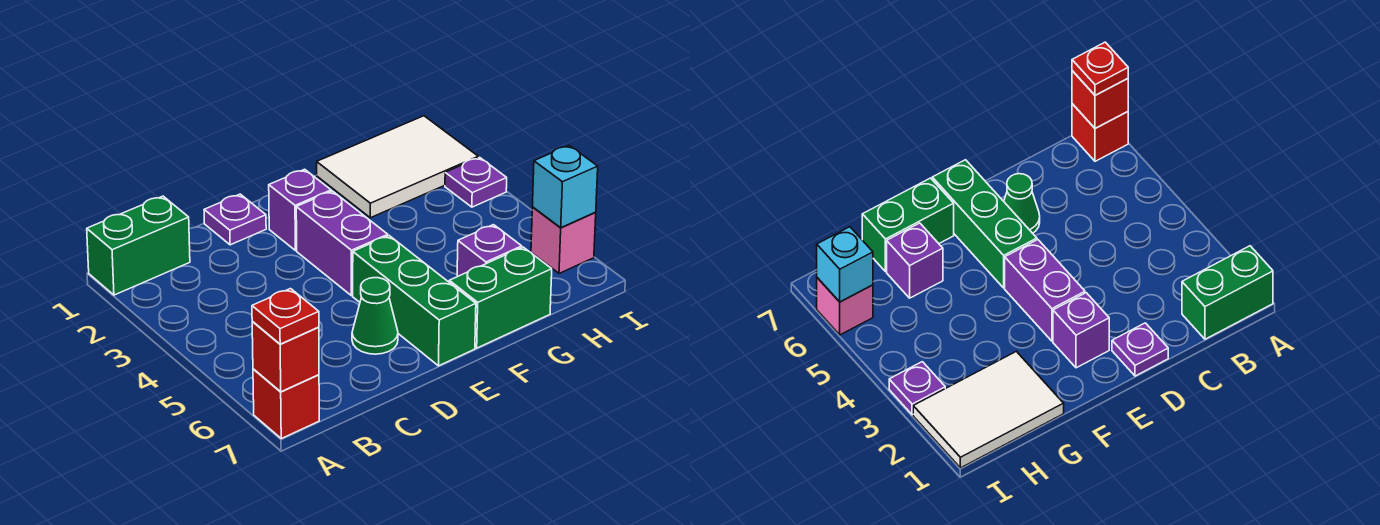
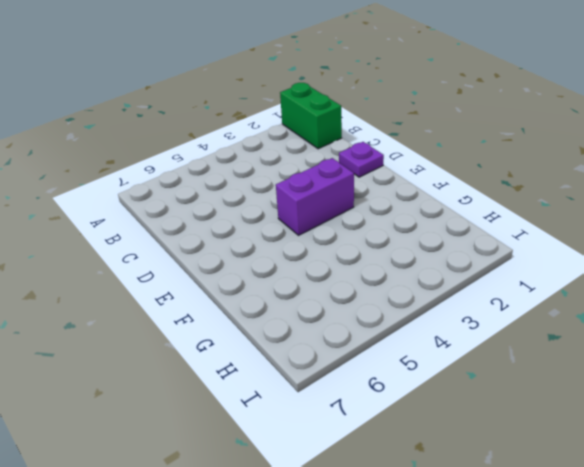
none -> red brick A7 level 1
none -> green cone D6 level 1
none -> purple brick E2 level 1

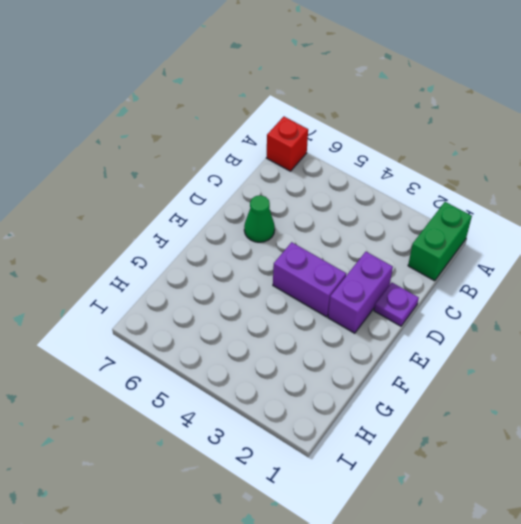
purple brick D2:E2 level 1 -> purple brick E2 level 1
none -> green brick E5:E7 level 1
none -> green brick F7:G7 level 1
none -> white tile G1:I2 level 1

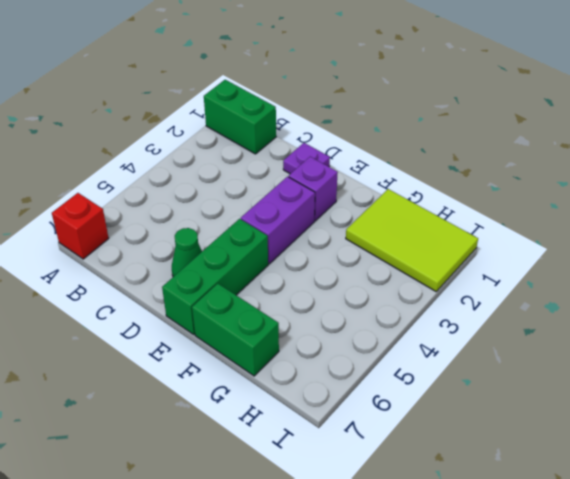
lime tile G1:I2 level 1 -> white tile G1:I2 level 1
none -> purple brick G6 level 1
none -> purple plate I3 level 1
none -> pink brick I6 level 1

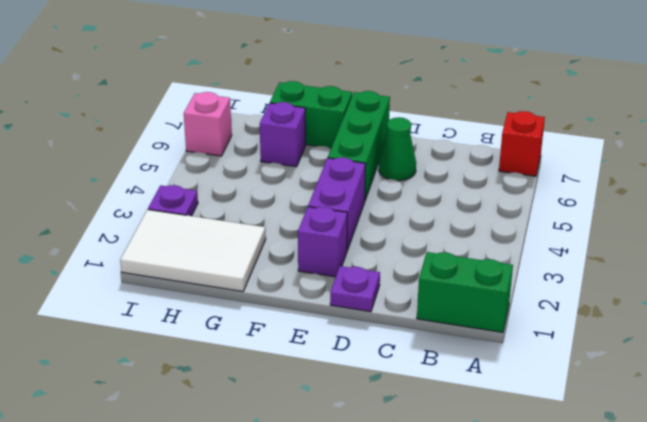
none -> red brick A7 level 2
none -> cyan brick I6 level 2
none -> red plate A7 level 3

